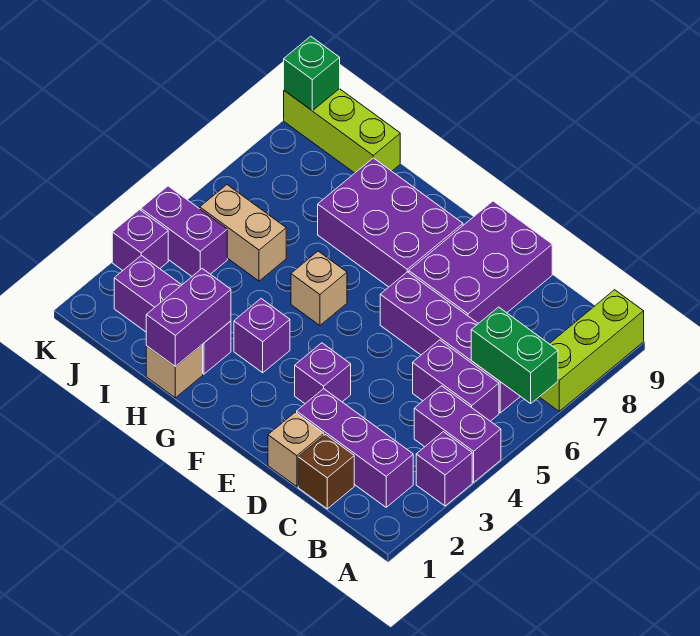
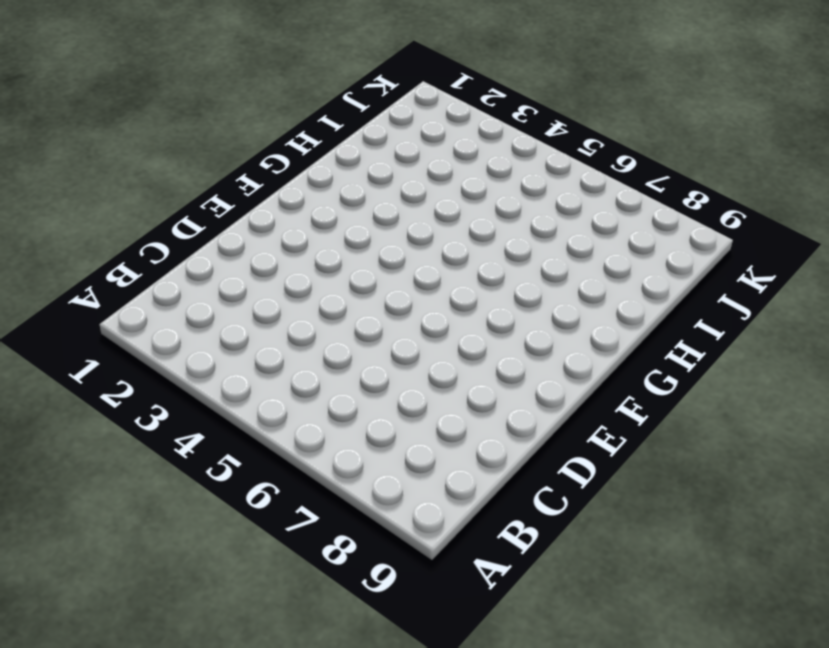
none -> purple brick A3 level 1
none -> purple brick A4:B4 level 1
none -> lime brick A7:A9 level 1

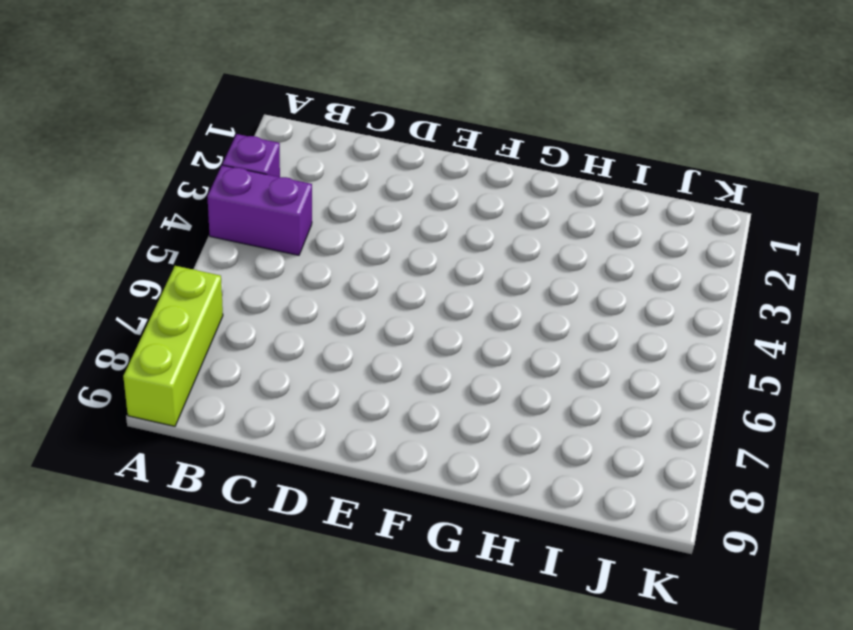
none -> purple brick B2:D2 level 1
none -> purple brick B5:C5 level 1
none -> purple brick B6:E6 level 1

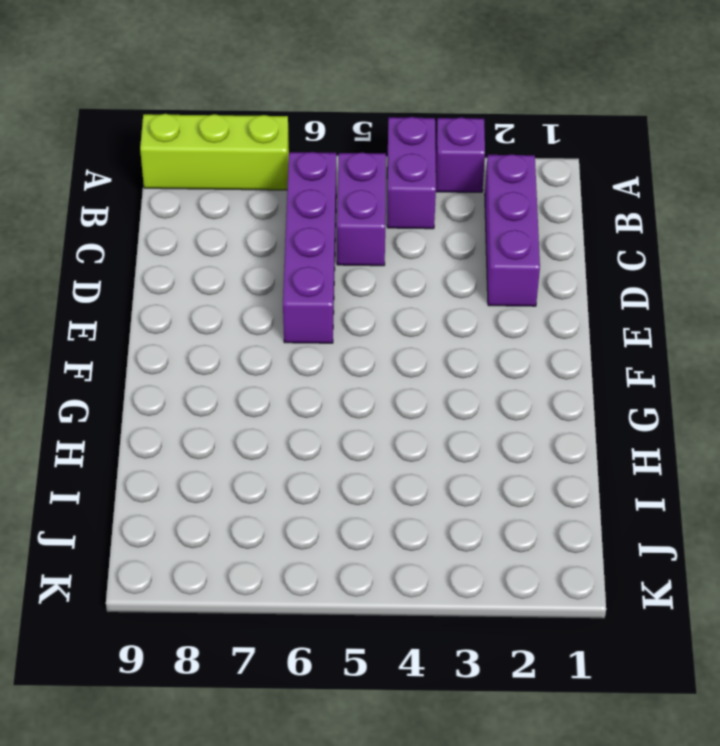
none -> brown brick C1 level 1
none -> tan brick D1 level 1
none -> purple brick D7:E9 level 1

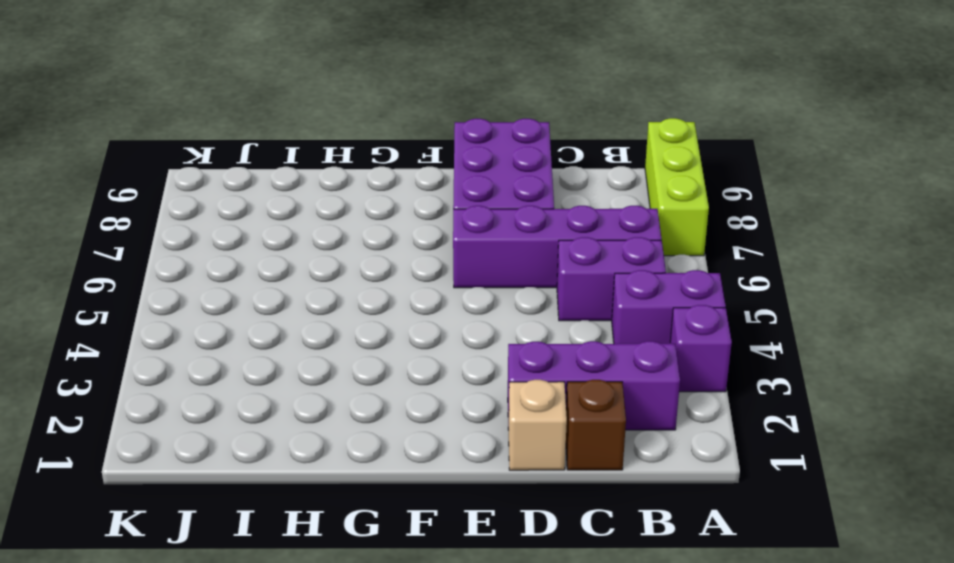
none -> purple brick E3 level 1
none -> purple brick F7:H8 level 1
none -> purple brick G3 level 1

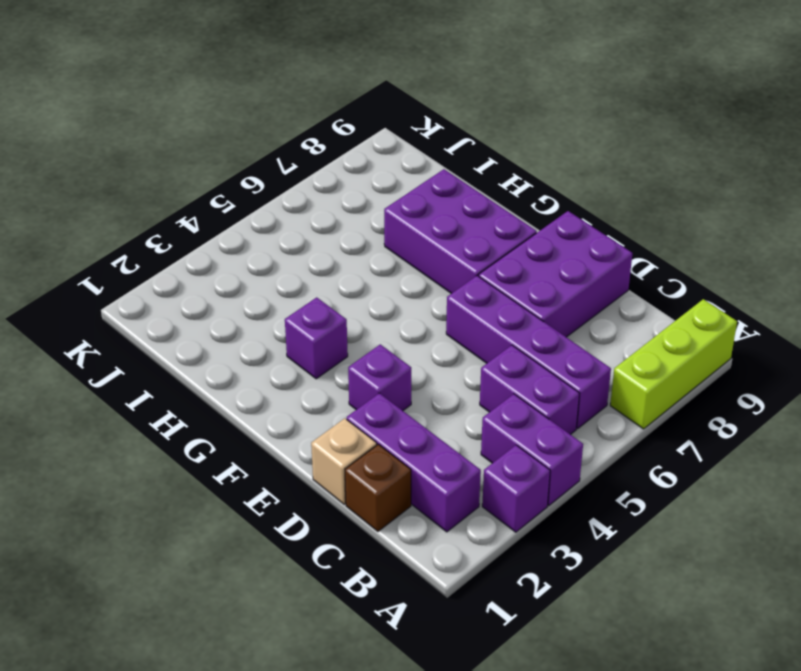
none -> tan brick G5 level 1
none -> tan brick H1 level 1
none -> purple brick H2:J2 level 1

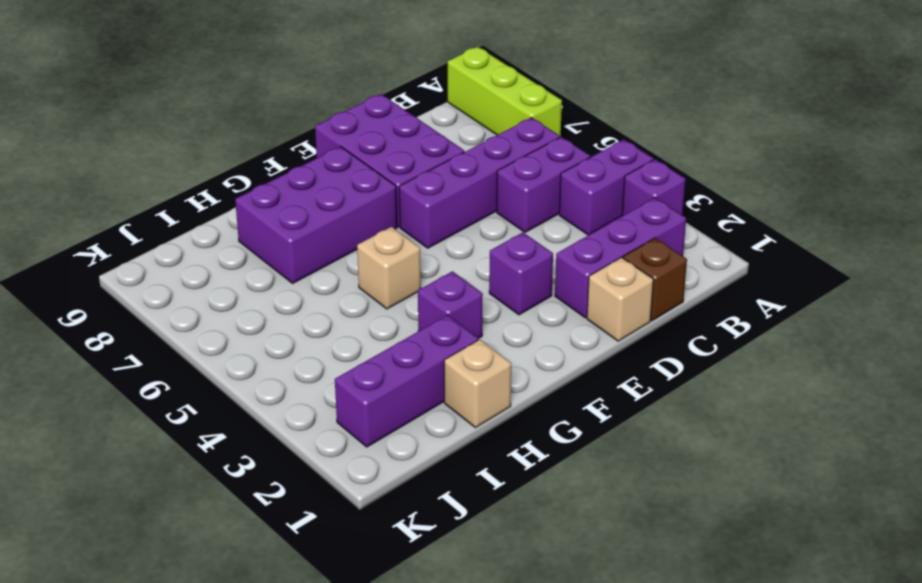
none -> tan brick I5:J5 level 1
none -> lime brick I9:K9 level 1
none -> purple brick J4:K4 level 1

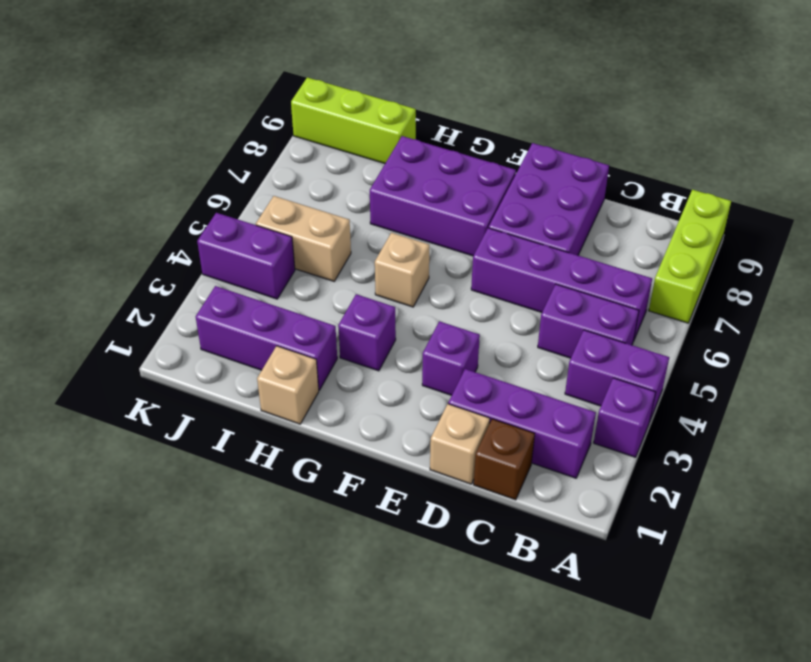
none -> purple brick K3 level 1
none -> green brick A6:B6 level 2
none -> purple brick H1:H2 level 2

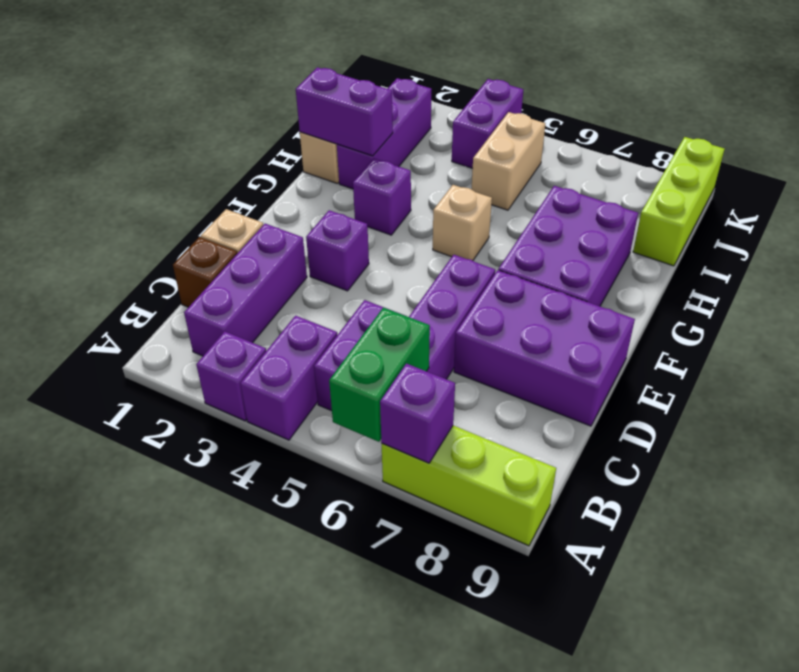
purple brick A7 level 2 -> purple brick K3 level 1
none -> green brick K9 level 2

